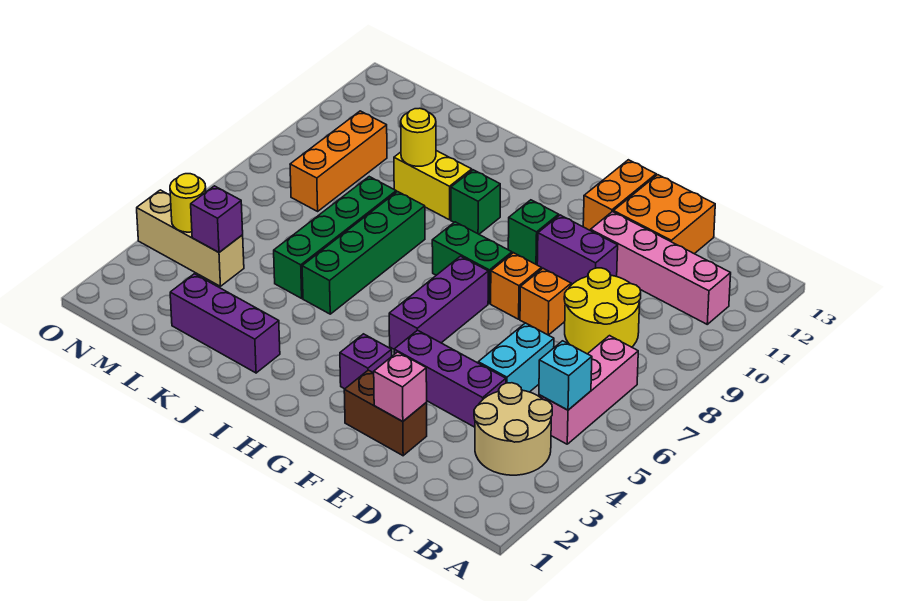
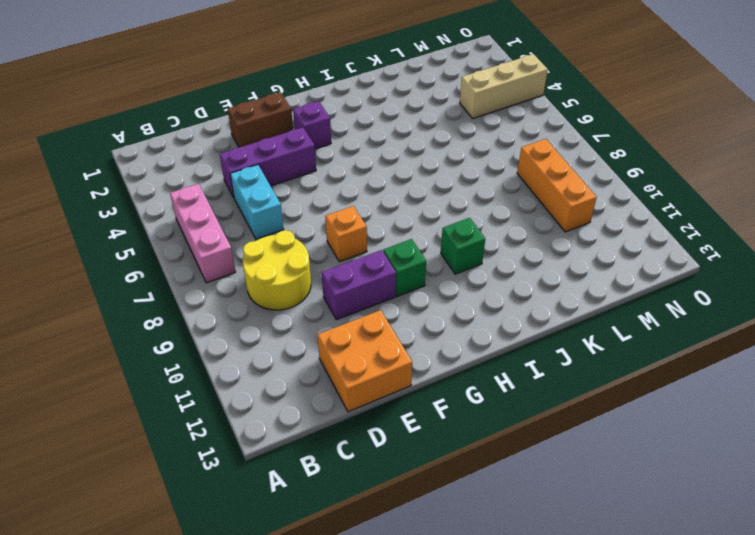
none -> tan round brick B3:C4 level 1
none -> pink brick B11:E11 level 1
none -> orange brick E8 level 1

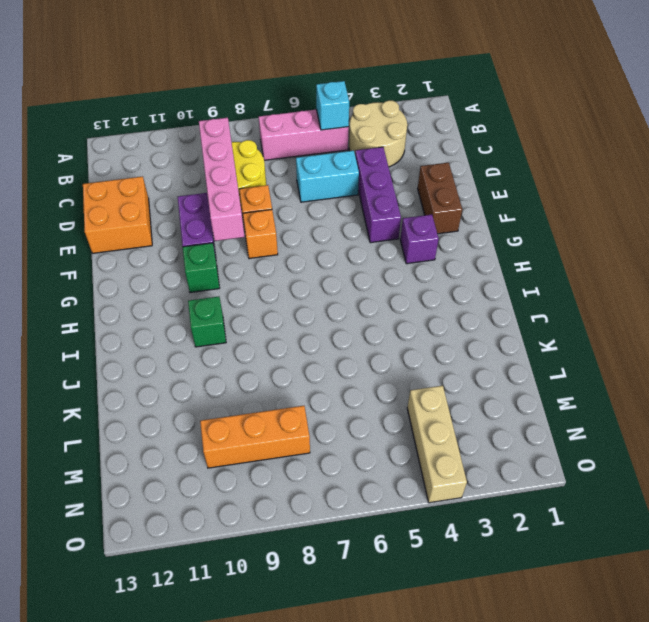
pink brick C9:F9 level 2 -> pink brick B11:E11 level 1
none -> orange brick F12:F13 level 1
none -> purple brick G5:G7 level 1
none -> green brick G8:H8 level 1

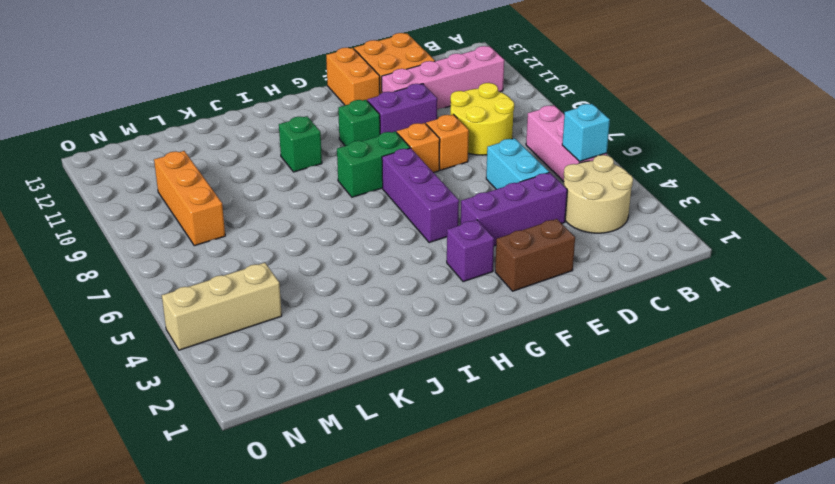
none -> purple brick J2:L2 level 1
none -> green brick J5:J8 level 1
none -> yellow brick J10:K10 level 1

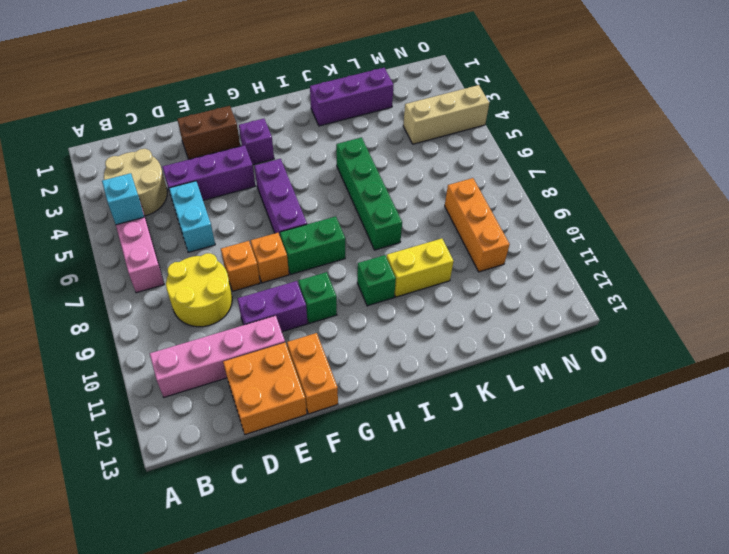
none -> green brick K5:K8 level 1
none -> pink brick E2 level 2
none -> yellow round brick K10 level 2

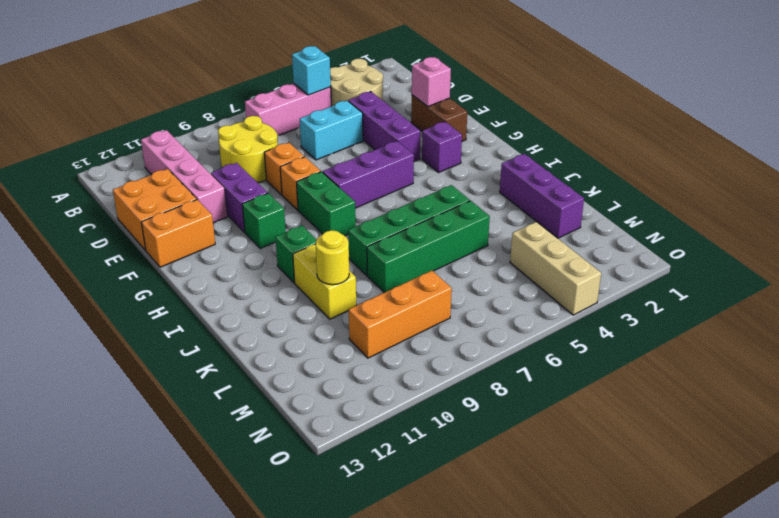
none -> purple brick M4 level 2
none -> yellow round brick N4 level 2

